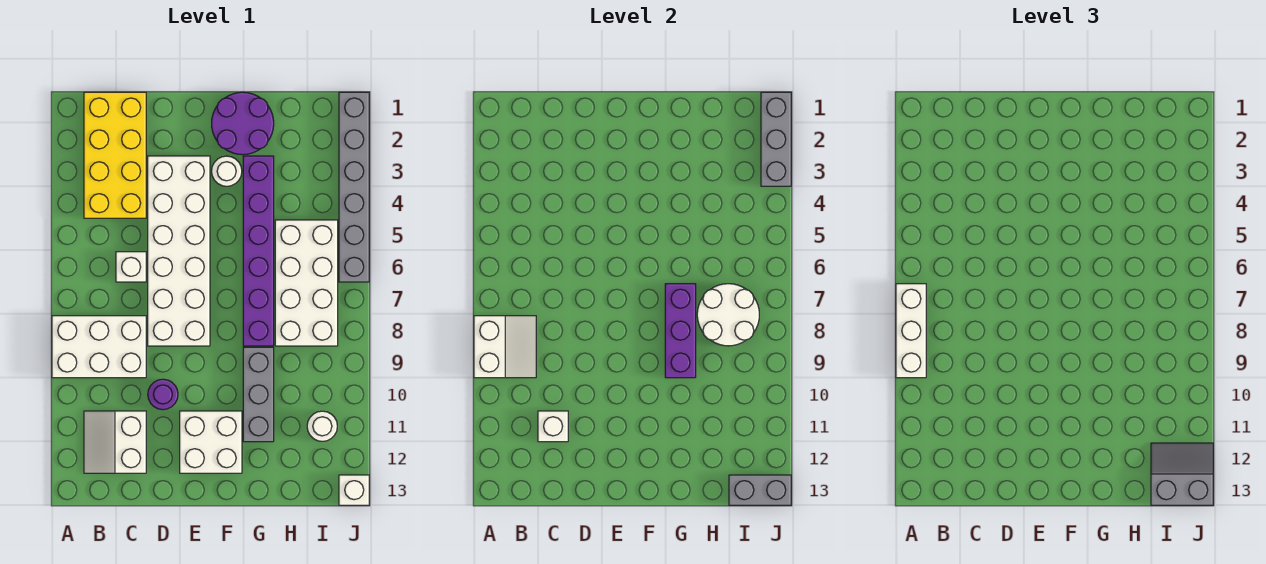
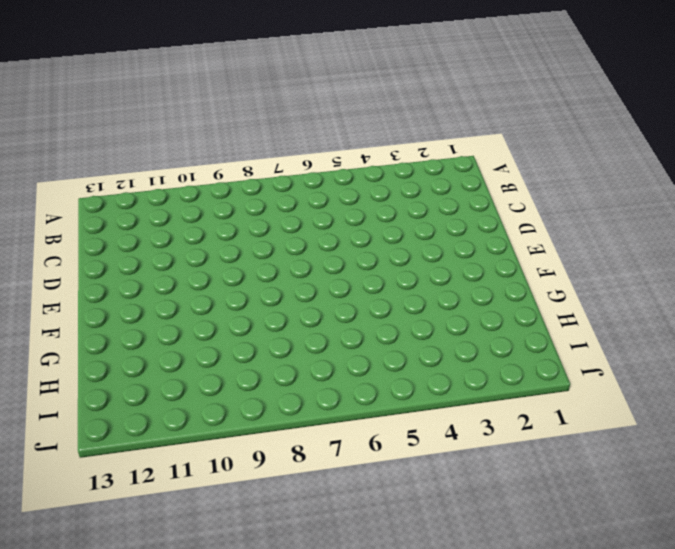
none -> white brick A8:C9 level 1
none -> yellow brick B1:C4 level 1
none -> white slope B11:C12 level 1 top C

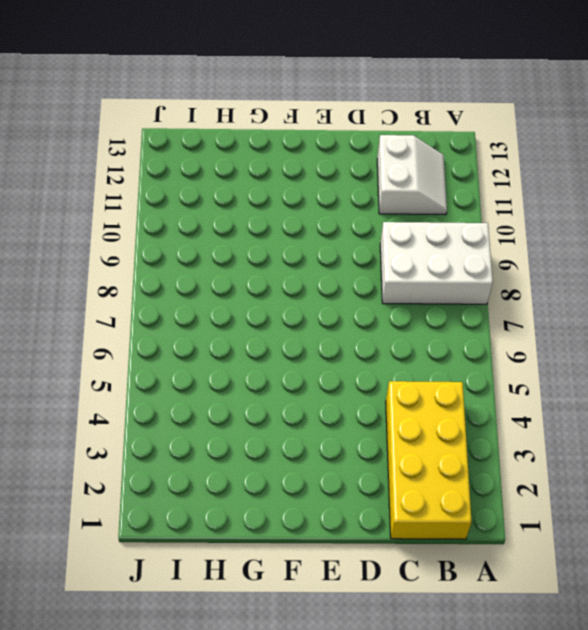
none -> white brick C6 level 1
none -> white brick D3:E8 level 1
none -> purple round brick D10 level 1

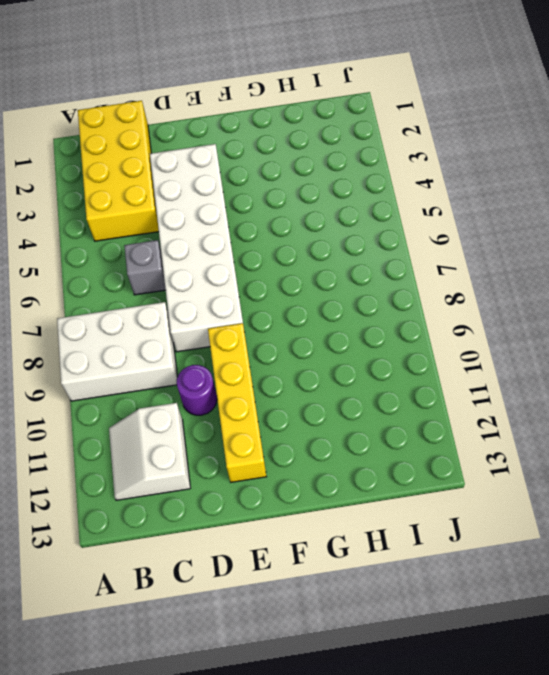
grey brick C6 level 1 -> white brick C6 level 1
yellow brick E9:E12 level 1 -> white brick E11:F12 level 1
none -> purple round brick F1:G2 level 1
none -> white round brick F3 level 1
none -> purple brick G3:G8 level 1

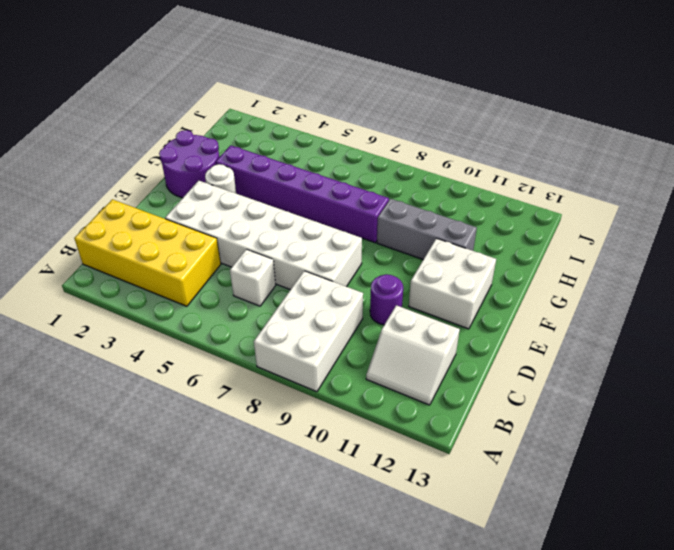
none -> white brick H5:I8 level 1
none -> white round brick I11 level 1
none -> grey brick J1:J6 level 1

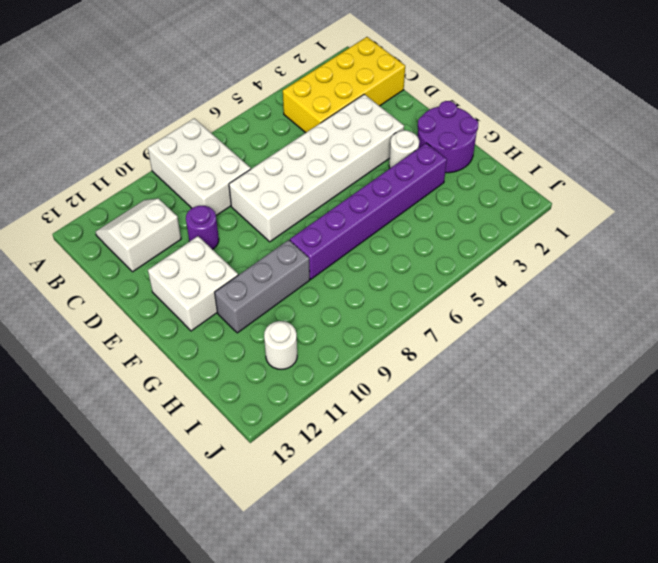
none -> white brick C6 level 1
none -> white brick H5:I8 level 1
none -> grey brick J1:J6 level 1

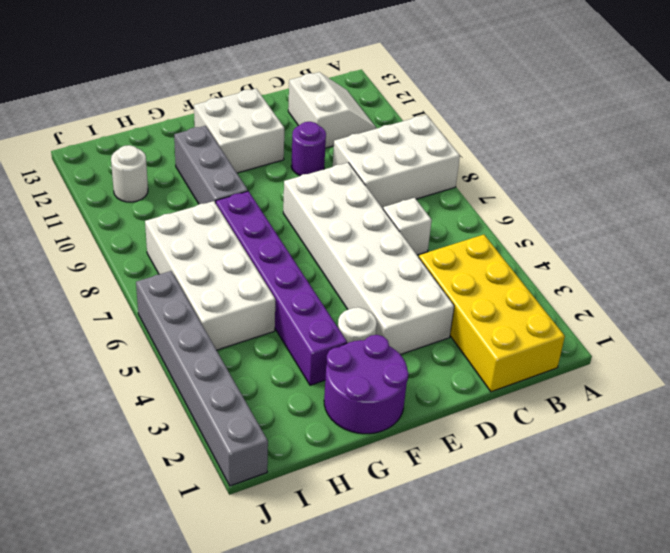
none -> white brick J13 level 1
none -> white slope A8:B9 level 2 top A
none -> white brick C11 level 2

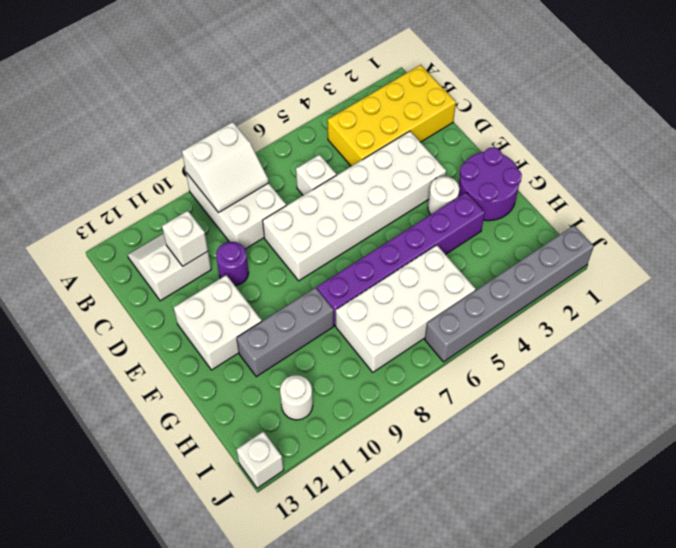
none -> purple brick G7:G9 level 2
none -> white round brick H7:I8 level 2
none -> grey brick I13:J13 level 2

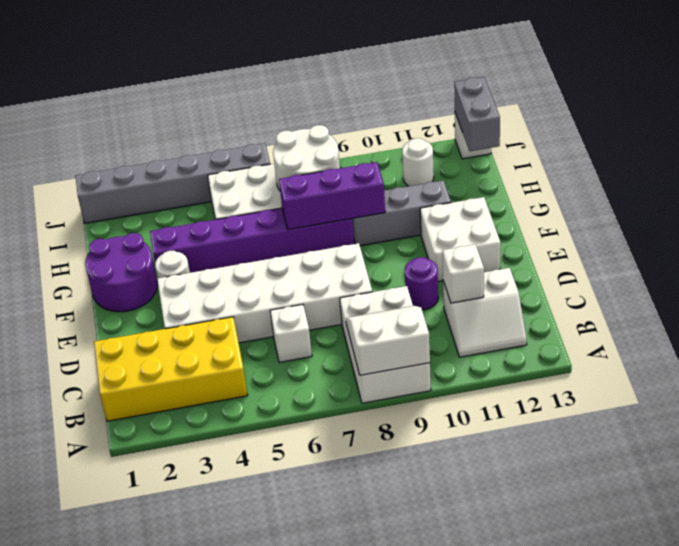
none -> grey brick J1:J3 level 2
none -> white brick A7:A9 level 3
none -> grey slope I12:J13 level 3 top 13

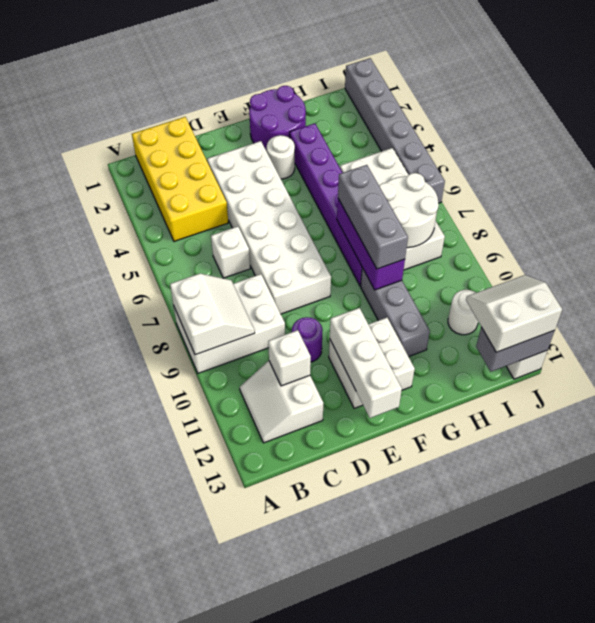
white brick E11:E13 level 2 -> white brick A7:A9 level 3
grey brick G7:G9 level 3 -> grey brick J1:J3 level 2
white slope I12:J13 level 3 top 13 -> grey slope I12:J13 level 3 top 13

